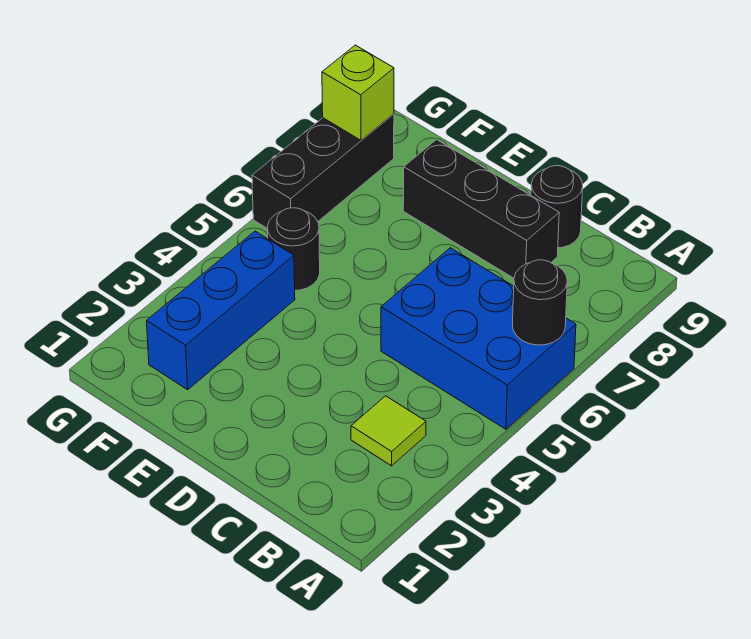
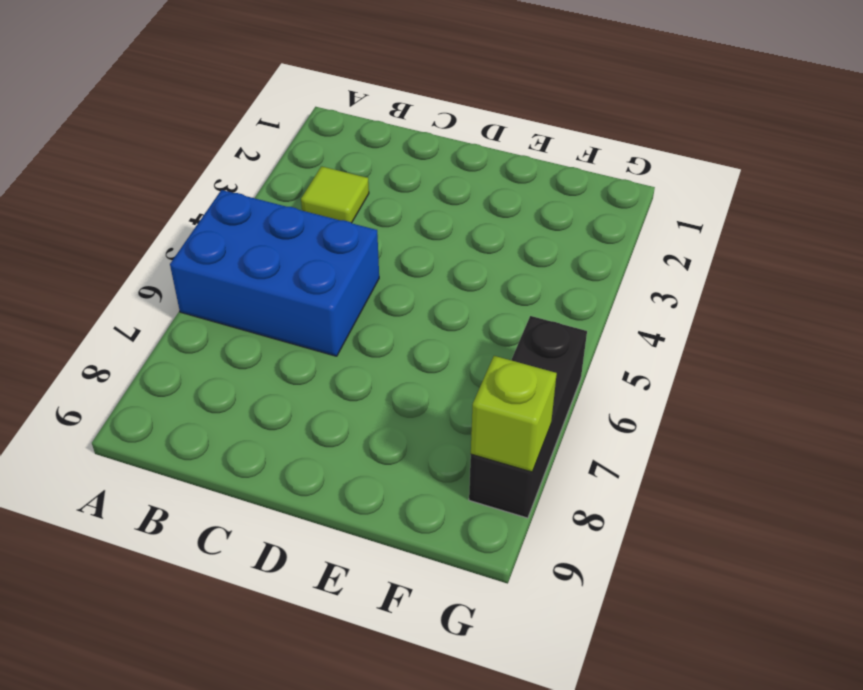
none -> black brick C8:E8 level 1
none -> black round brick C9 level 1

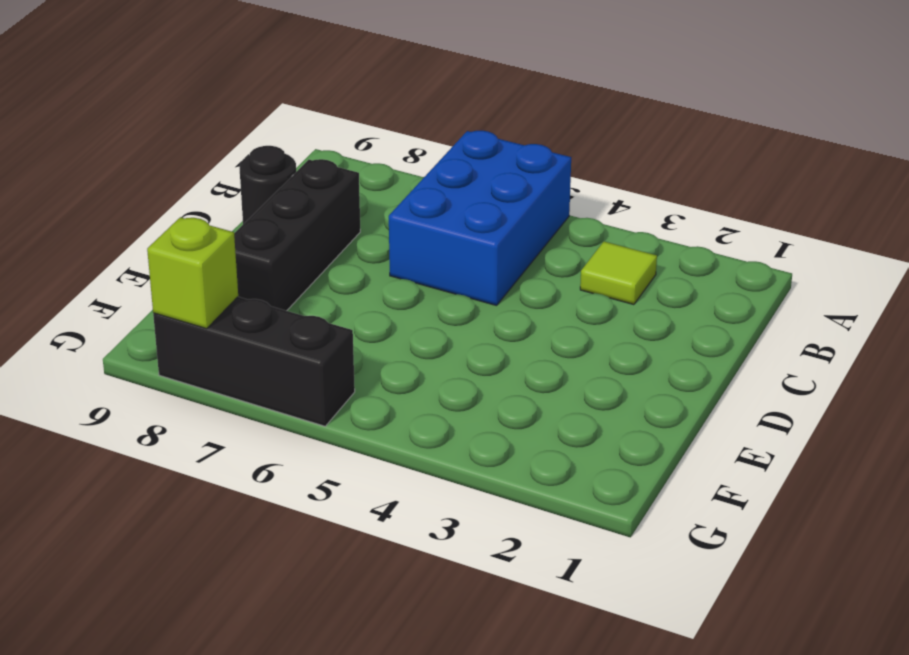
none -> blue brick F2:F4 level 1
none -> black round brick F5 level 1

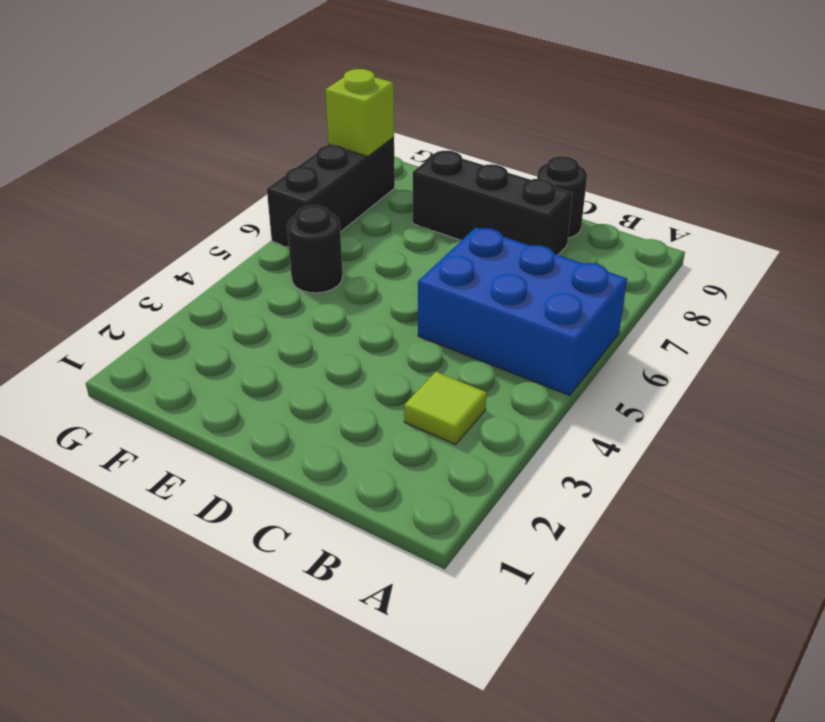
none -> blue brick F2:F4 level 1
none -> black round brick A6 level 2

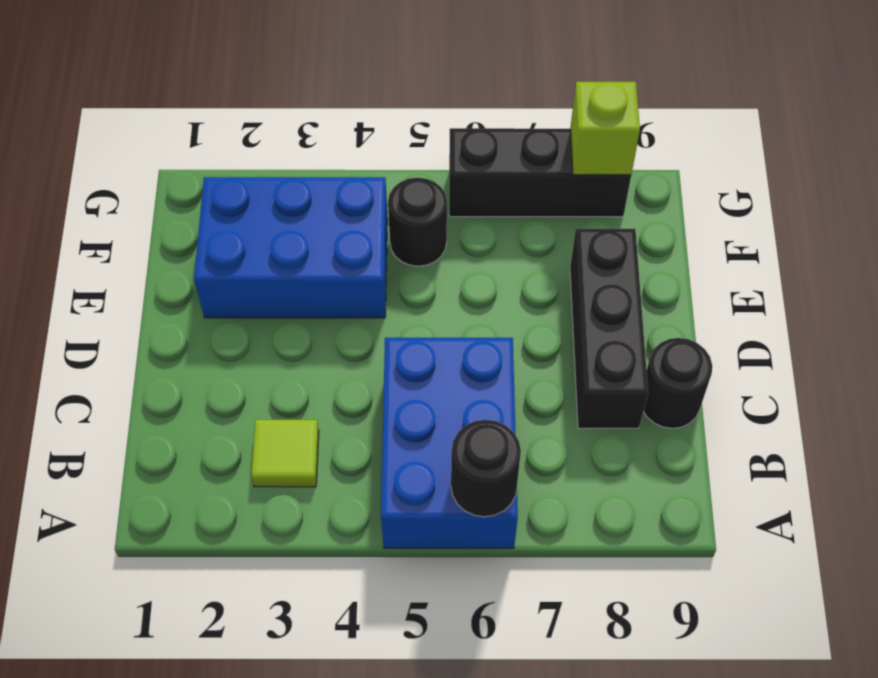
blue brick E2:F4 level 1 -> blue brick F2:F4 level 1

